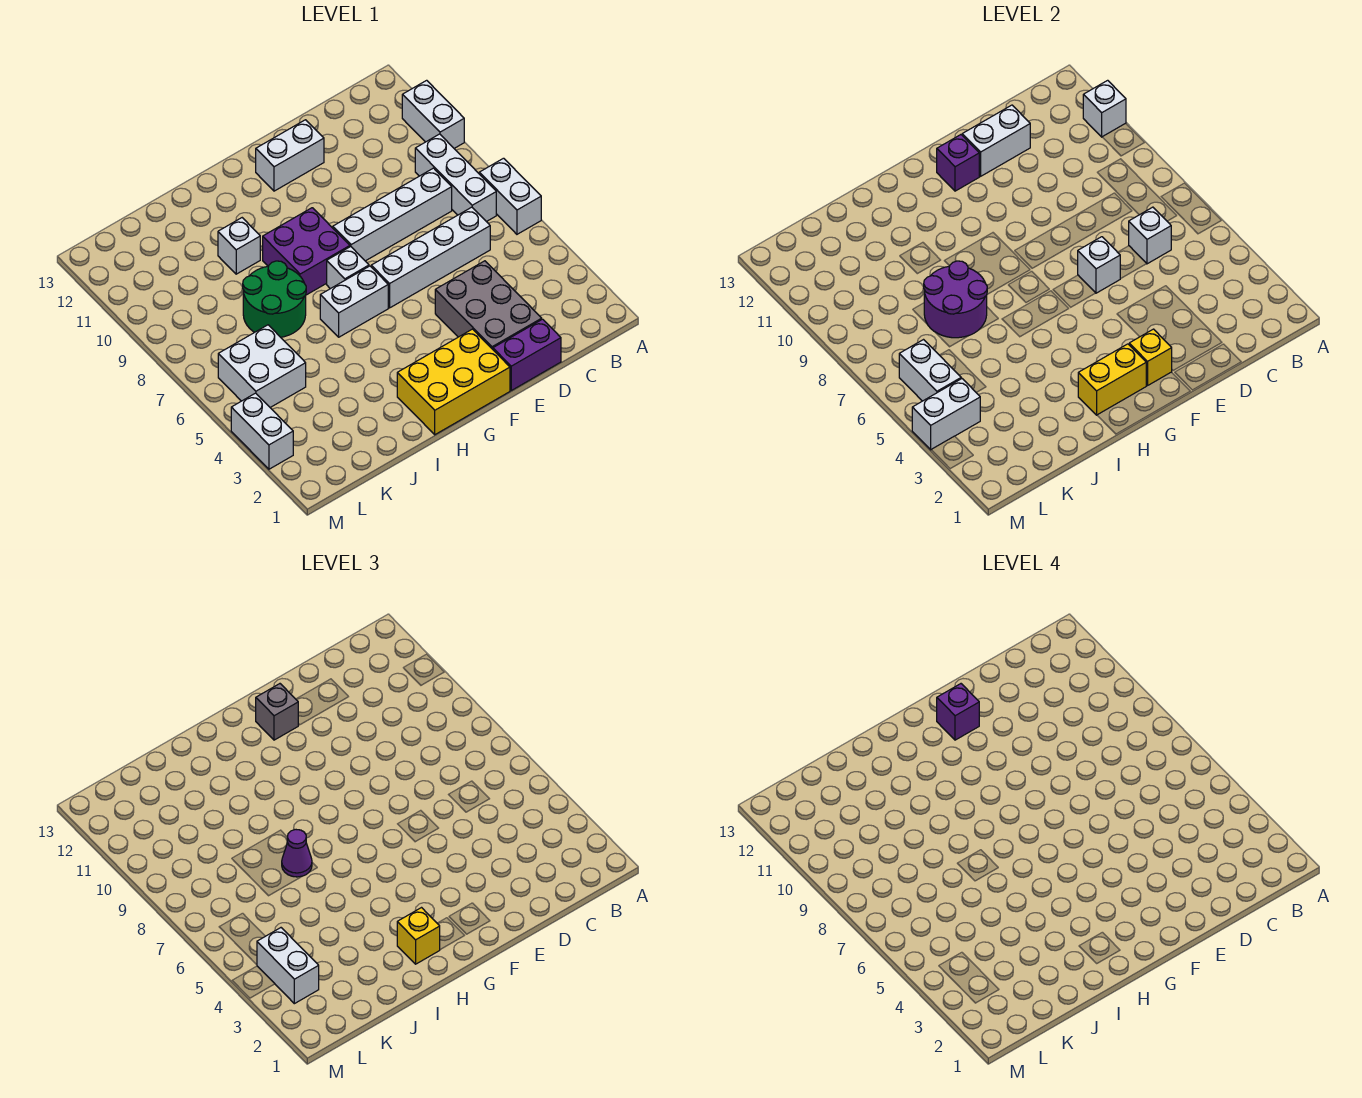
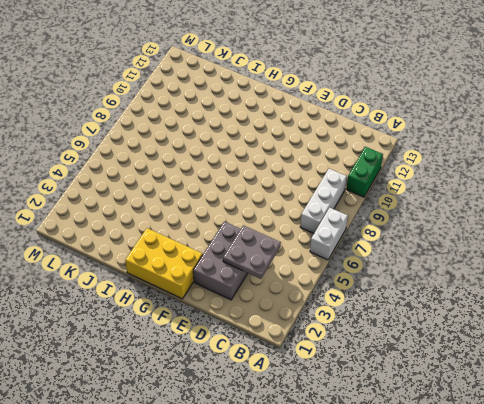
green brick A10:A11 level 1 -> white brick A10:A11 level 1
grey plate C3:D4 level 2 -> none
none -> white brick C6:F6 level 1
none -> white brick C8:F8 level 1
none -> purple brick D1:E1 level 1
none -> white brick E12:F12 level 1

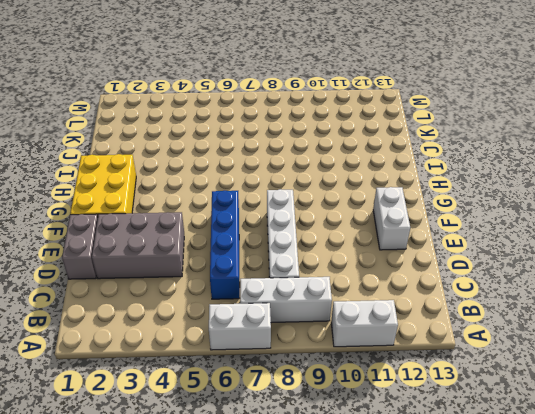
blue brick C6:F6 level 1 -> white brick C6:F6 level 1
grey brick D1:E1 level 1 -> purple brick D1:E1 level 1
none -> white brick G6:H6 level 1
none -> white brick G7 level 1
none -> purple brick G8:H9 level 1
none -> green round brick I7:J8 level 1

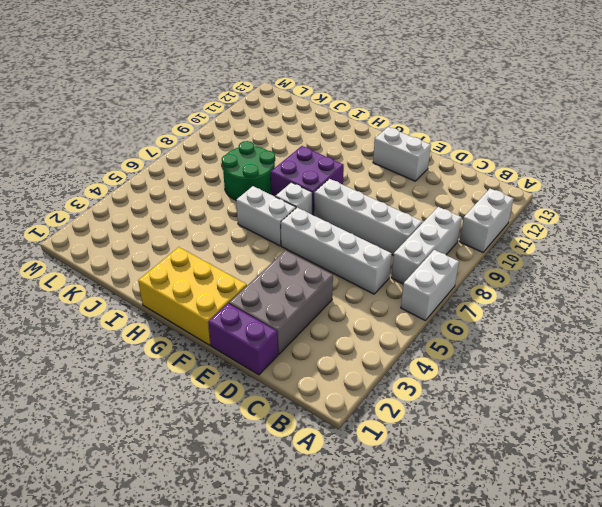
none -> white brick I10 level 1
none -> white brick K5:L6 level 1
none -> white brick M3:M4 level 1
none -> white brick A11 level 2

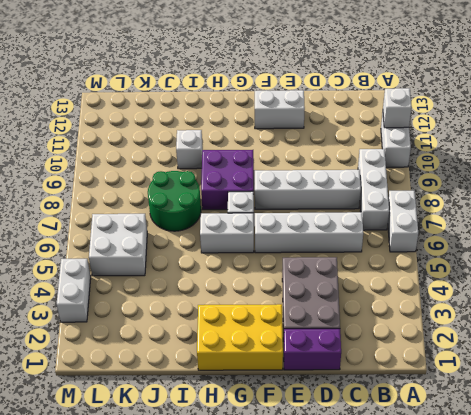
none -> white brick C6 level 2
none -> white brick D12:E12 level 2
none -> white brick E6 level 2
none -> yellow brick F2 level 2

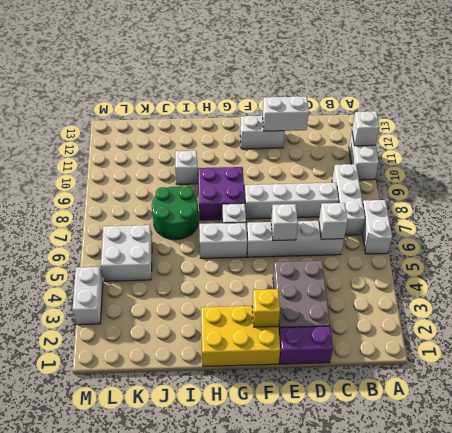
none -> purple brick F12 level 2
none -> yellow brick G2:H2 level 2
none -> purple round brick I7:J8 level 2
none -> white brick L4:M4 level 2

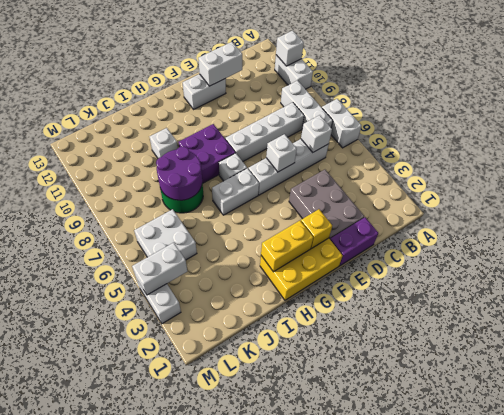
none -> purple brick F12 level 2
none -> white brick L5:L6 level 2
none -> grey brick F12 level 3
none -> yellow brick H2 level 3

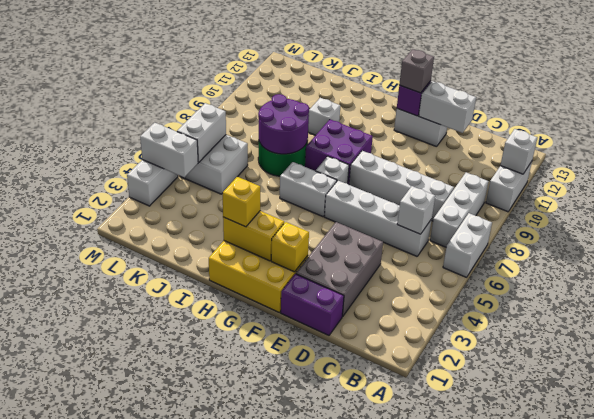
none -> white brick E6 level 2
none -> purple cone I7 level 3
none -> white brick L3:L4 level 3
none -> purple brick F12 level 4

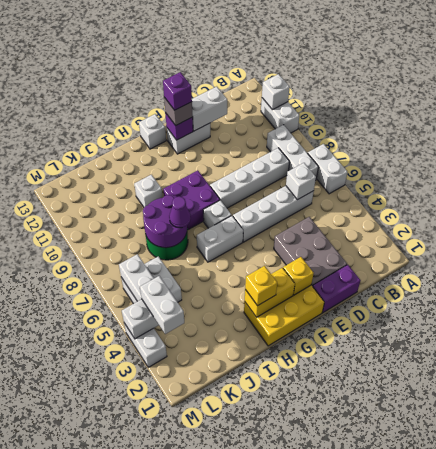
white brick G13 level 1 -> white brick E6 level 2

